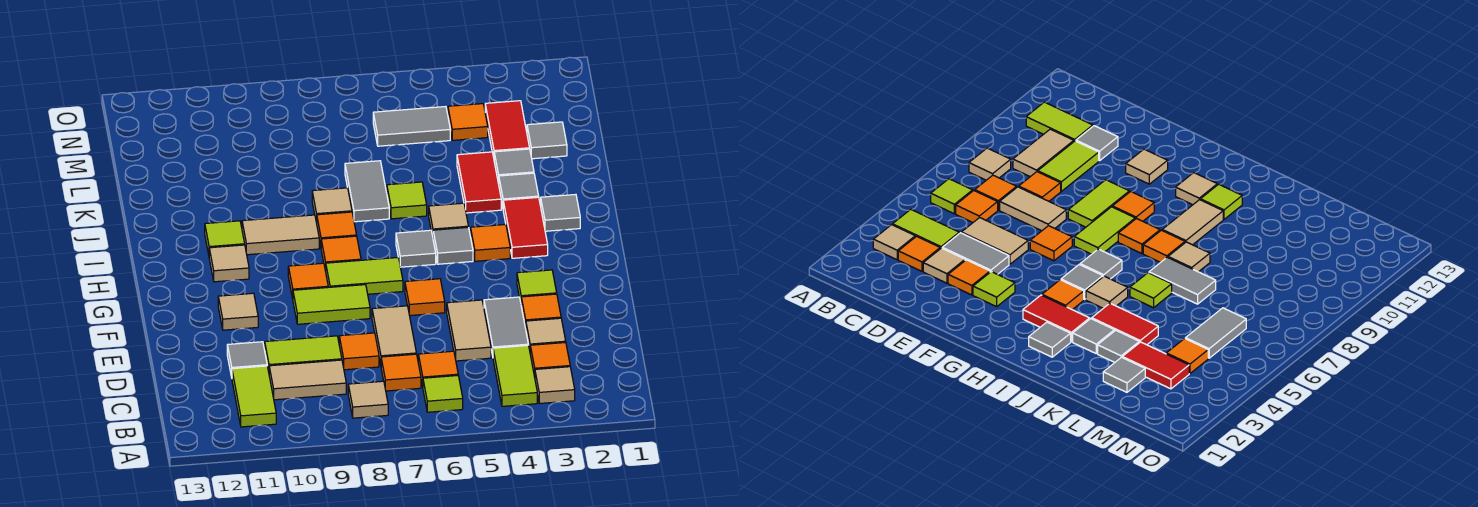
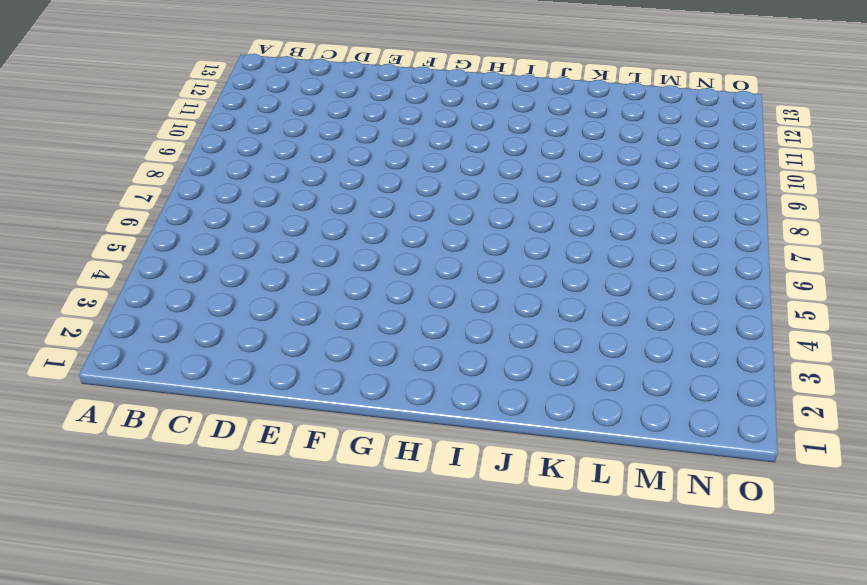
none -> tan tile B3 level 1
none -> lime tile B4:C4 level 1
none -> lime tile B6 level 1
none -> tan tile B8 level 1

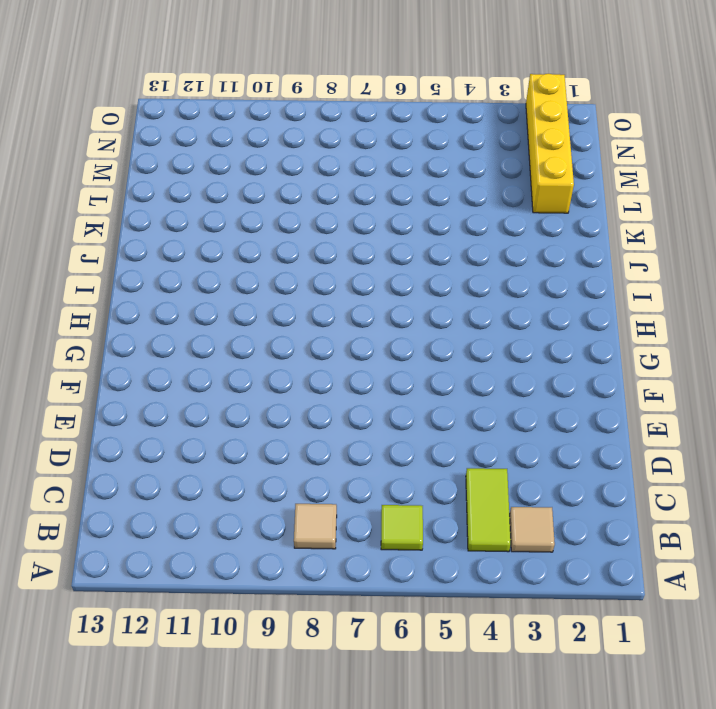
yellow brick L2:O2 level 1 -> grey tile L2 level 1
none -> lime tile B11:C11 level 1
none -> orange tile C3 level 1
none -> orange tile C6 level 1
none -> orange tile C7 level 1

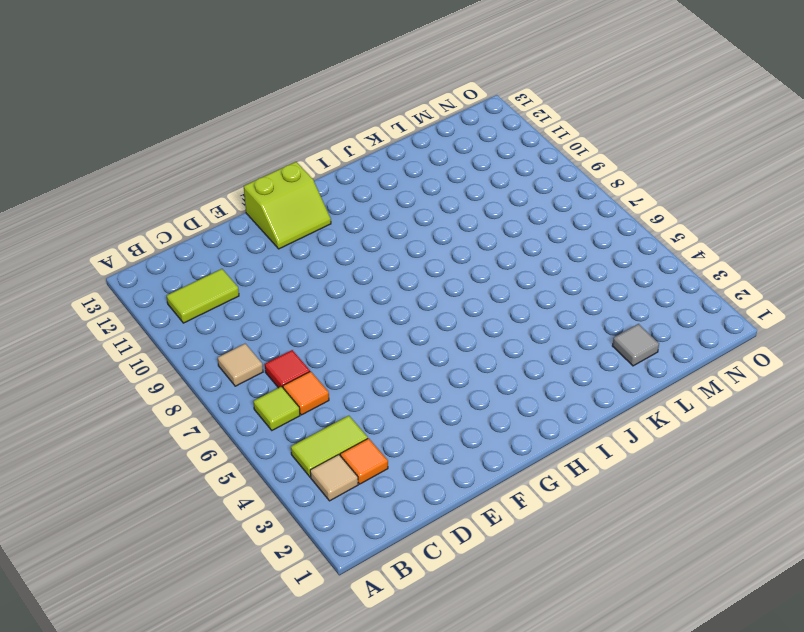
red tile C7 level 1 -> orange tile C7 level 1
lime slope F12:G13 level 1 top 13 -> none
none -> tan tile C9:C10 level 1
none -> tan tile D3 level 1
none -> grey tile D4:E4 level 1
none -> tan tile D5:E5 level 1

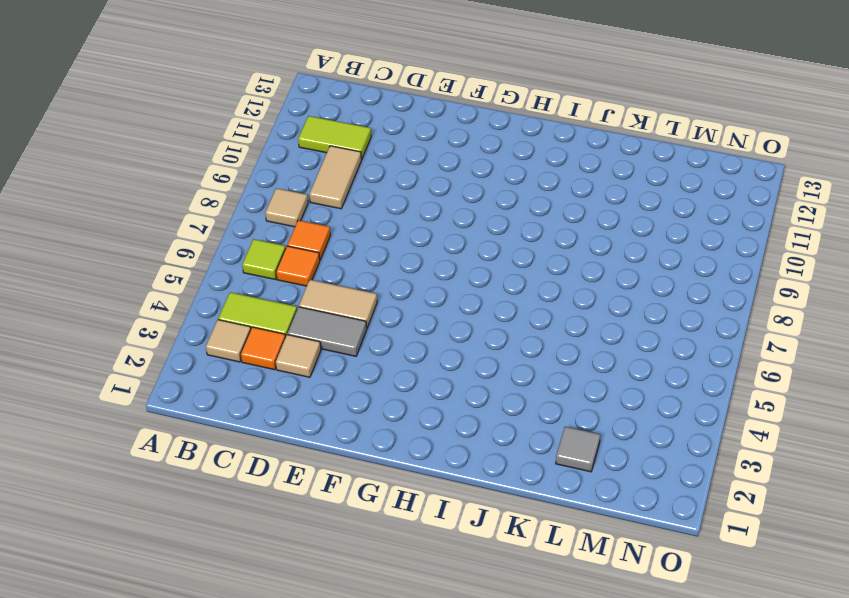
none -> tan tile D7:E7 level 1
none -> orange tile D8 level 1
none -> lime tile D9:D10 level 1
none -> grey tile D11 level 1

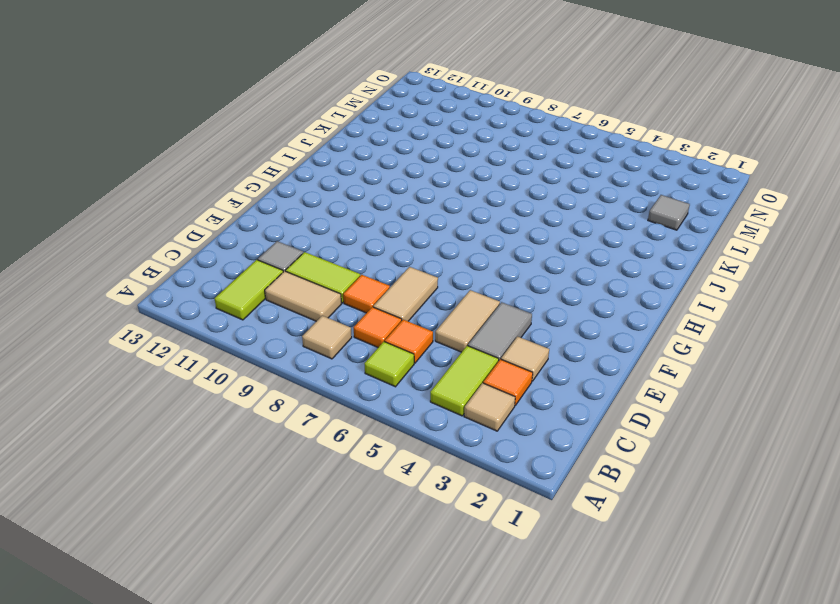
none -> orange tile E3 level 1
none -> lime tile F3 level 1
none -> orange tile F6 level 1
none -> lime tile F8:F9 level 1

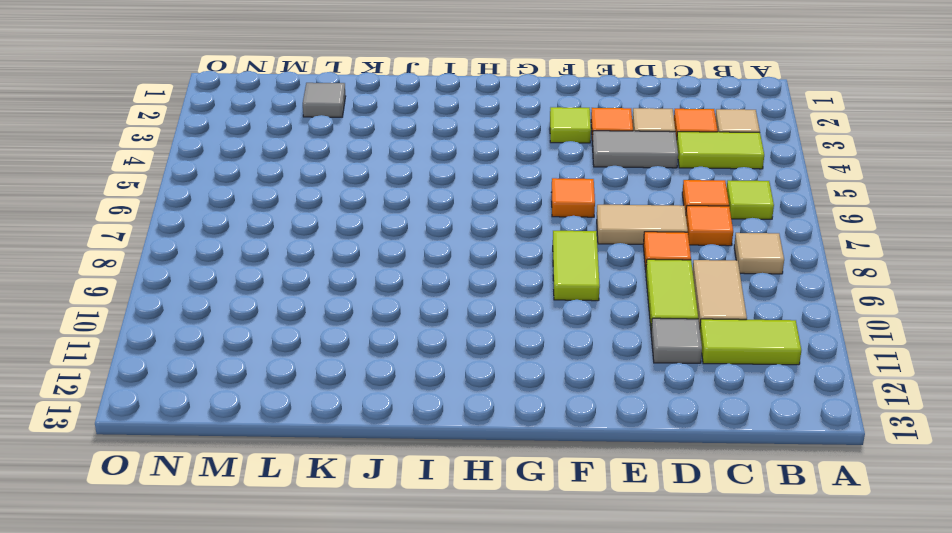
none -> tan tile D5:E5 level 1
none -> tan tile F11 level 1
none -> lime tile G7:G8 level 1
none -> orange tile G9 level 1

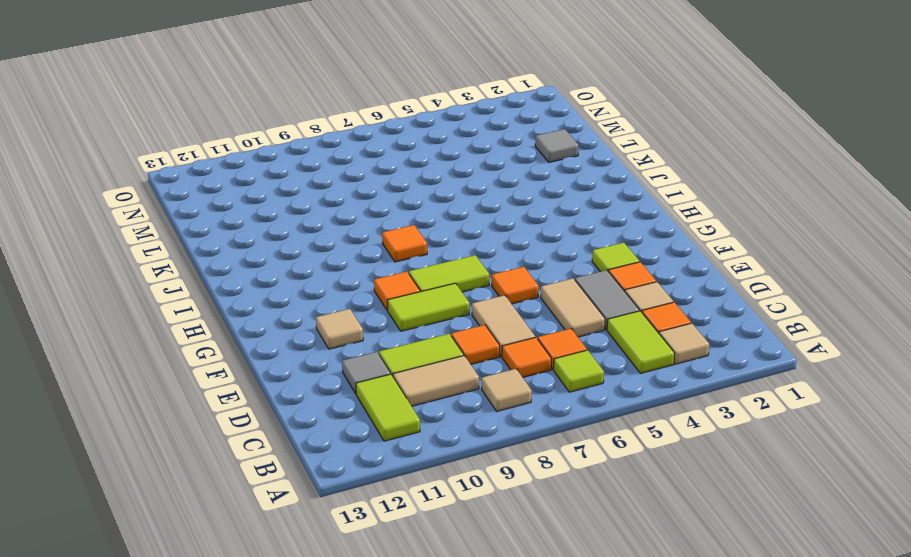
none -> red tile H3:I3 level 1
none -> orange tile H4 level 1
none -> grey tile H5 level 1
none -> grey tile H6 level 1

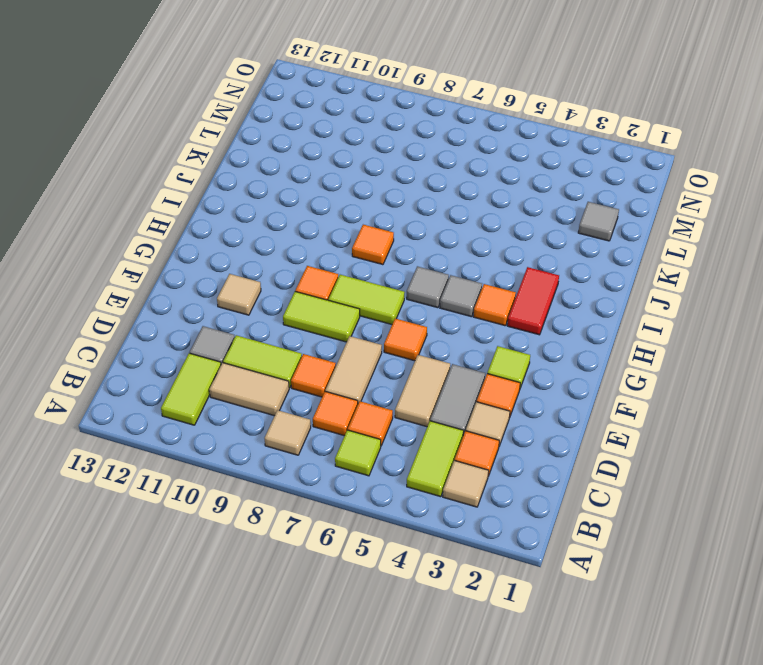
none -> orange tile H8 level 1
none -> tan tile H11 level 1
none -> grey tile I2 level 1
none -> tan tile I5 level 1

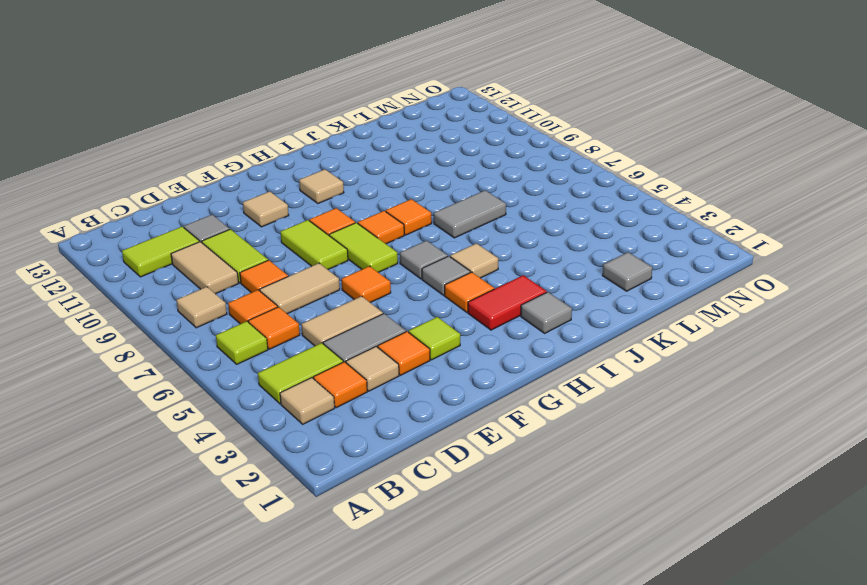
none -> tan tile I9:I10 level 1
none -> lime tile I11 level 1
none -> grey tile J3 level 1
none -> red tile J4:K4 level 1

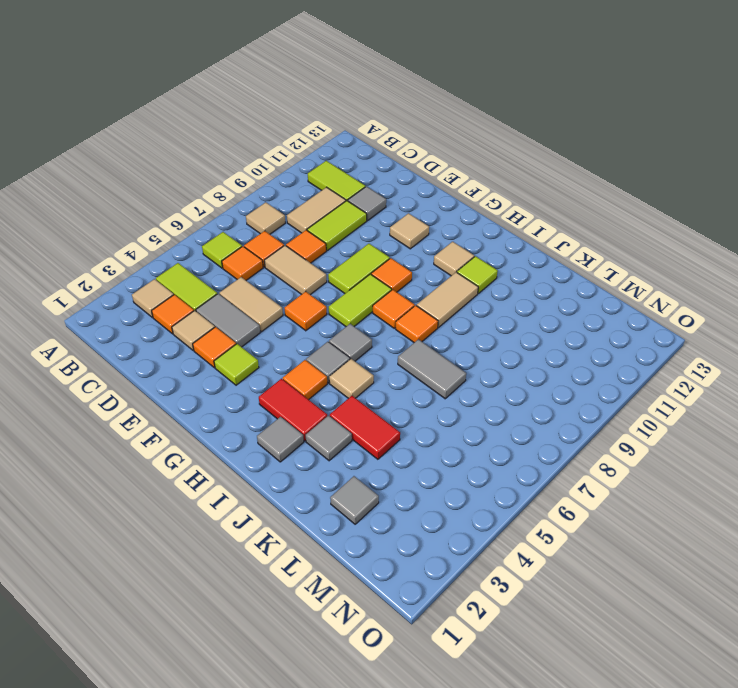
none -> lime tile J6 level 1
none -> tan tile J8 level 1
none -> grey tile K3 level 1
none -> red tile L3:M3 level 1

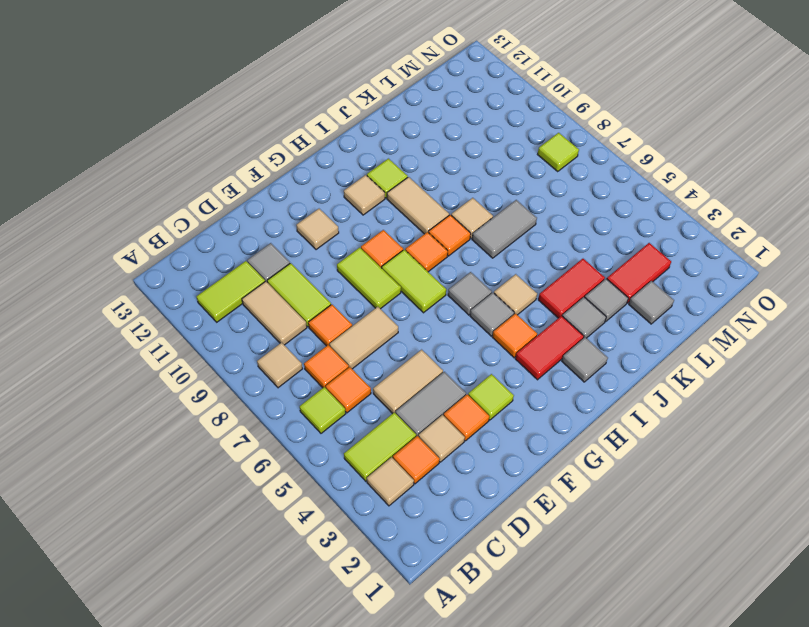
lime tile N8 level 1 -> lime tile J6 level 1
none -> orange tile F6 level 1
none -> orange tile M4 level 1
none -> grey tile M5:M6 level 1

